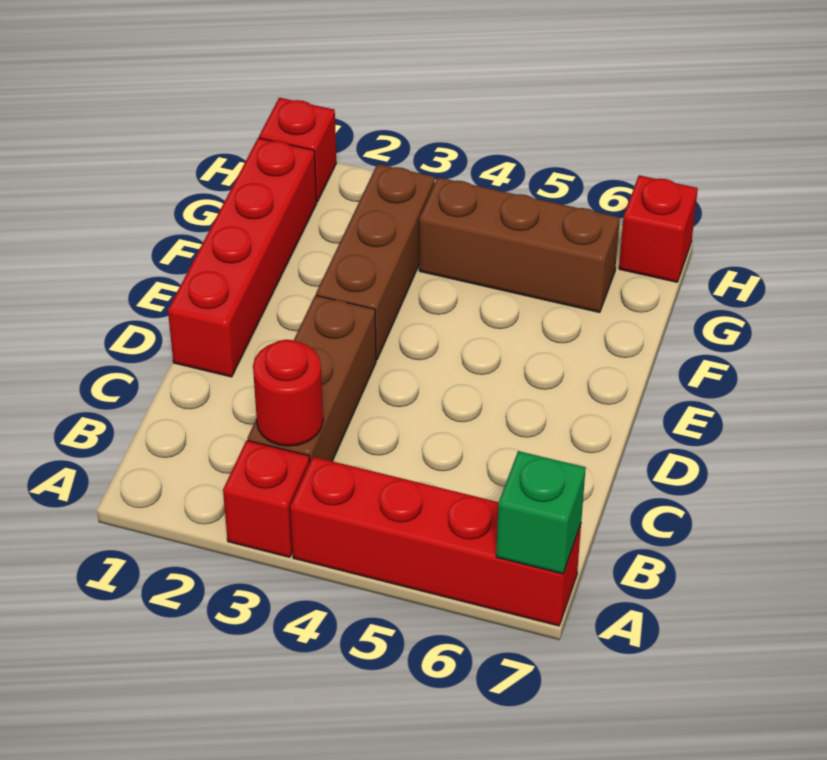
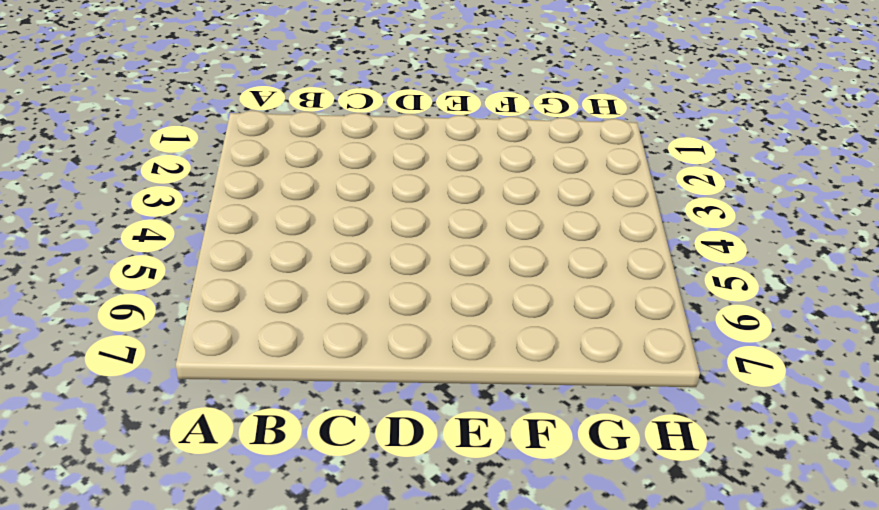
none -> red brick A3 level 1
none -> red brick A4:A7 level 1

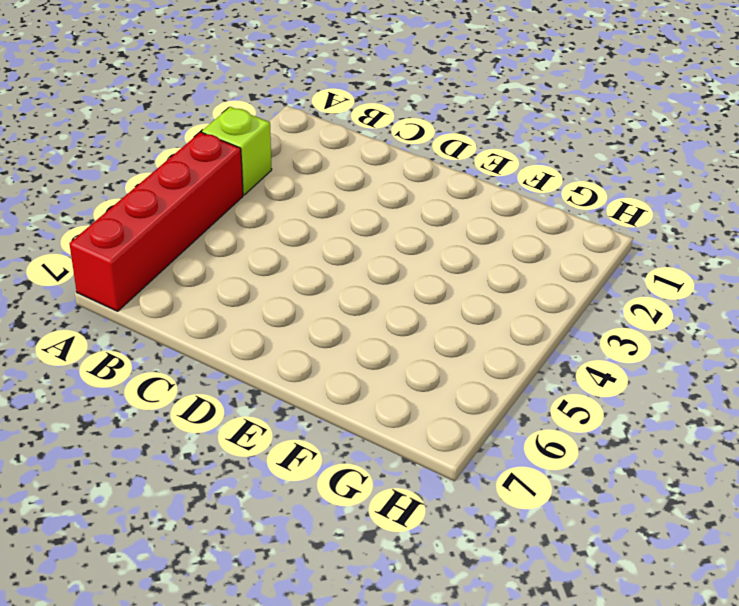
lime brick A3 level 1 -> red brick A3 level 1
none -> brown brick B3:D3 level 1
none -> red brick D1:G1 level 1

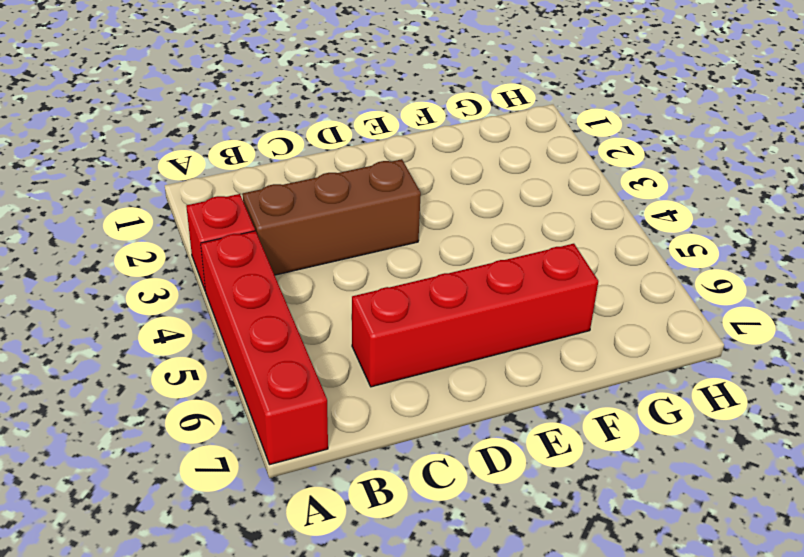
red brick C6:F6 level 1 -> red brick D1:G1 level 1
none -> brown brick E3:G3 level 1
none -> brown brick G4:G6 level 1

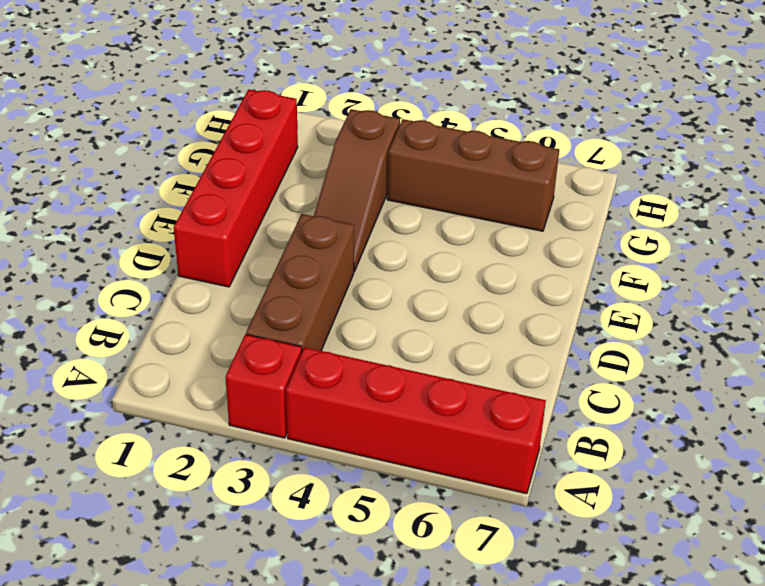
brown slope E3:G3 level 1 top G -> brown brick E3:G3 level 1
none -> red brick H1 level 1
none -> red brick H7 level 1

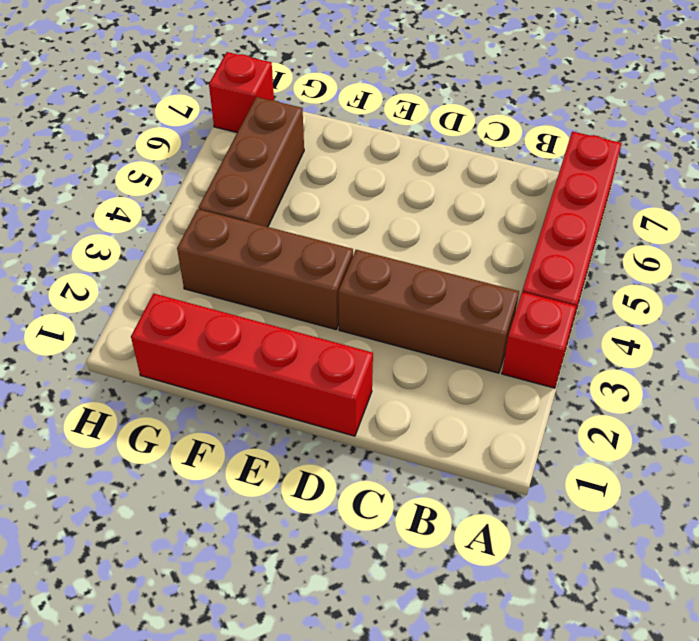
none -> red brick H1 level 1
none -> green brick A7 level 2

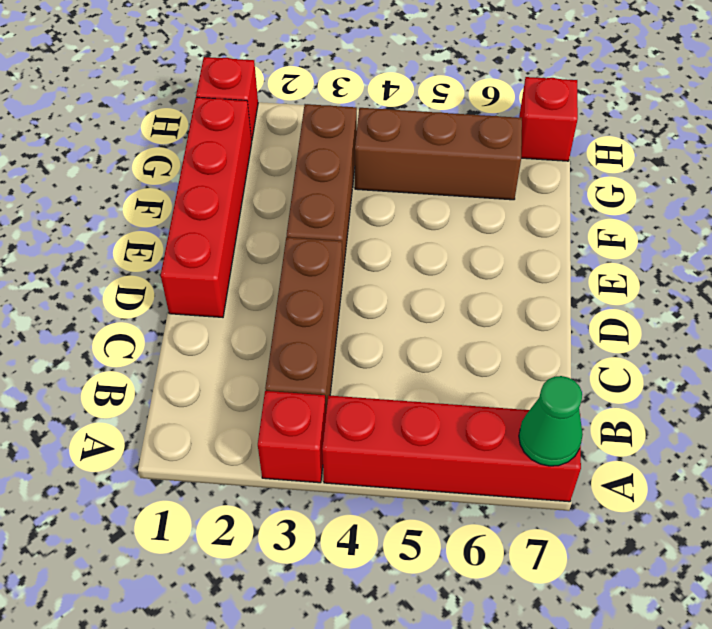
green cone A7 level 2 -> green brick A7 level 2
none -> red round brick B3 level 2

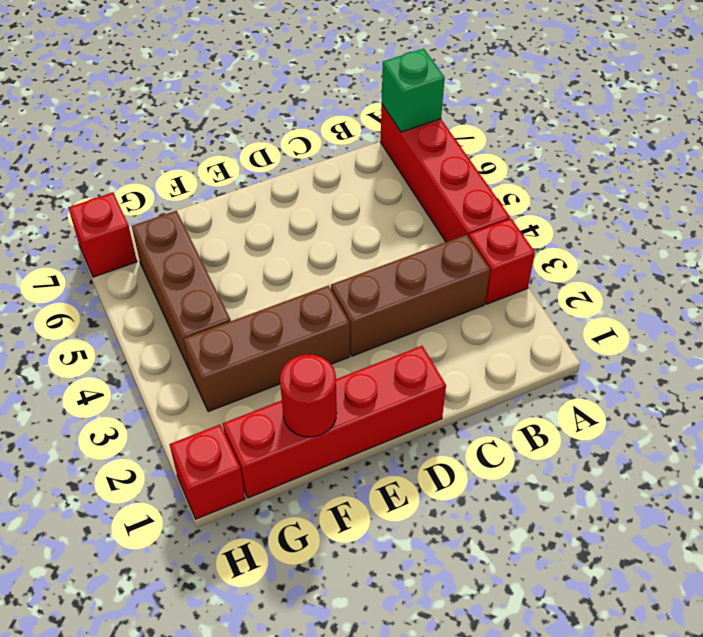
red round brick F1 level 2 -> red round brick B3 level 2

